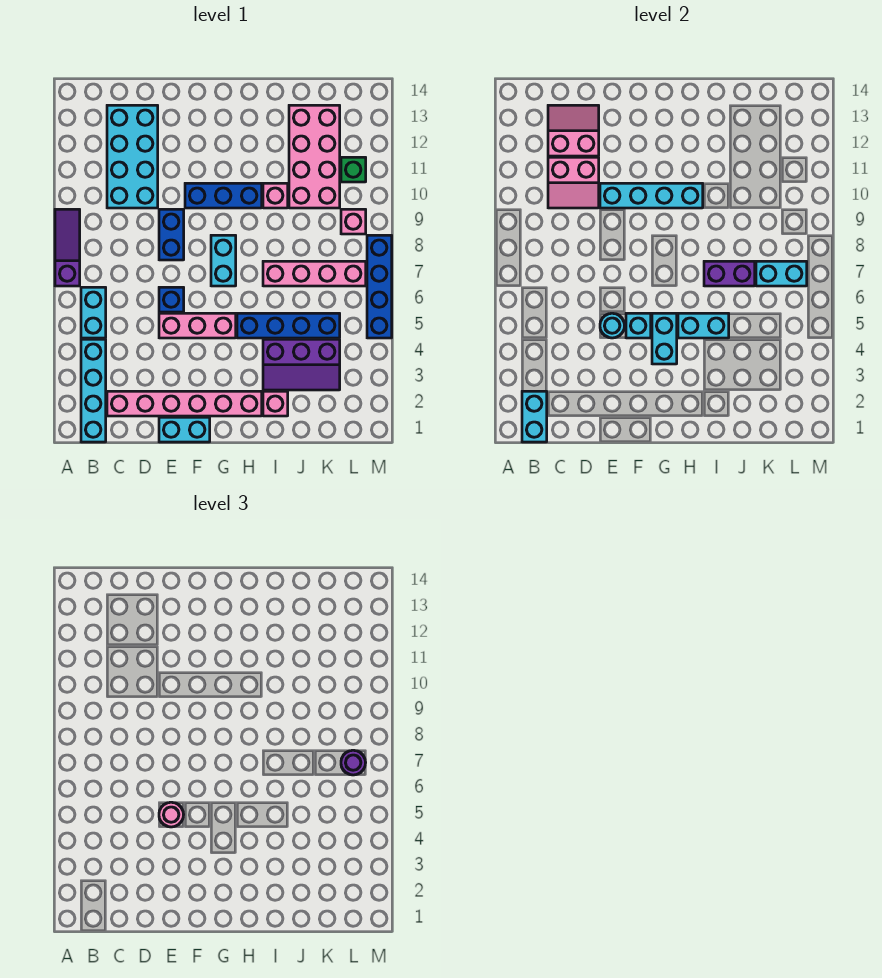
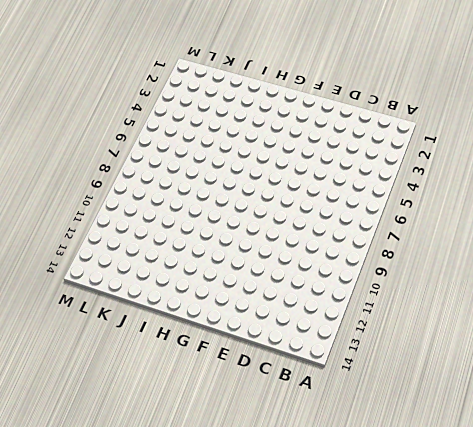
none -> purple slope A7:A9 level 1 top 7
none -> cyan brick B1:B4 level 1
none -> cyan brick B5:B6 level 1
none -> pink brick C2:H2 level 1

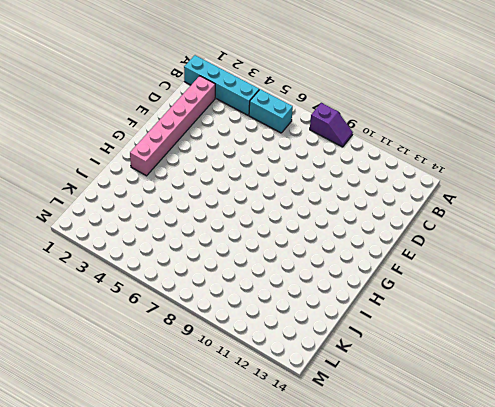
purple slope A8:A9 level 1 top 8 -> purple slope A7:A9 level 1 top 7
none -> cyan brick C10:D13 level 1
none -> cyan brick E1:F1 level 1
none -> pink brick E5:G5 level 1
none -> blue brick E6 level 1

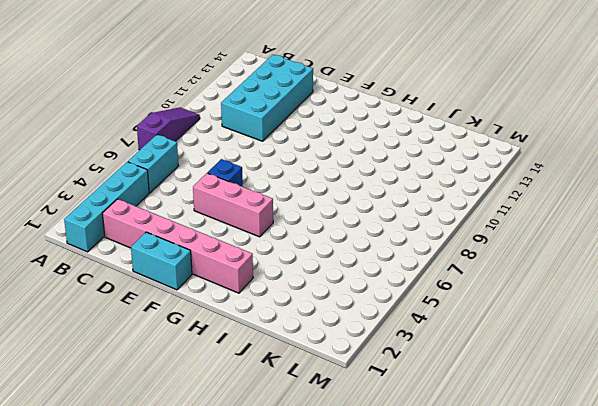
none -> blue brick E8:E9 level 1
none -> blue brick F10:H10 level 1
none -> cyan brick G7:G8 level 1
none -> blue brick H5:K5 level 1

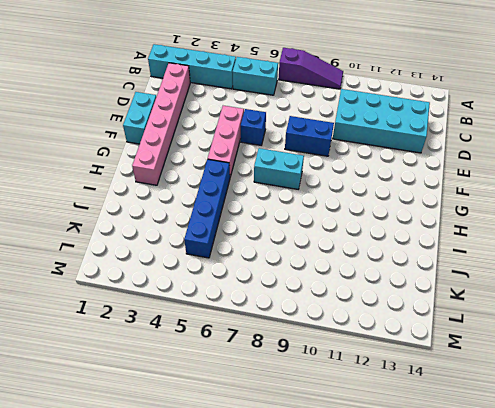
none -> blue brick F10:H10 level 1
none -> pink brick I2 level 1
none -> purple slope I3:K4 level 1 top 4
none -> pink brick I7:L7 level 1

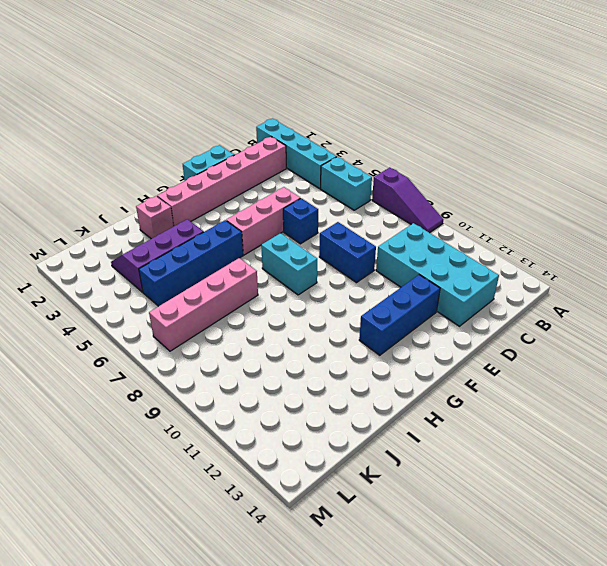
blue brick E12:G12 level 1 -> blue brick F10:H10 level 1
none -> pink brick I10 level 1
none -> pink brick J10:K13 level 1
none -> pink brick L9 level 1
none -> green brick L11 level 1

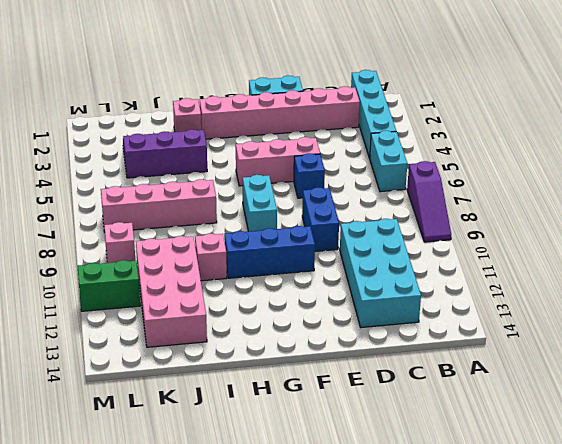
green brick L11:M11 level 1 -> green brick L11 level 1
none -> blue brick H5:K5 level 1
none -> blue brick M5:M8 level 1
none -> cyan brick B1:B2 level 2
none -> pink slope C10:D11 level 2 top 11

